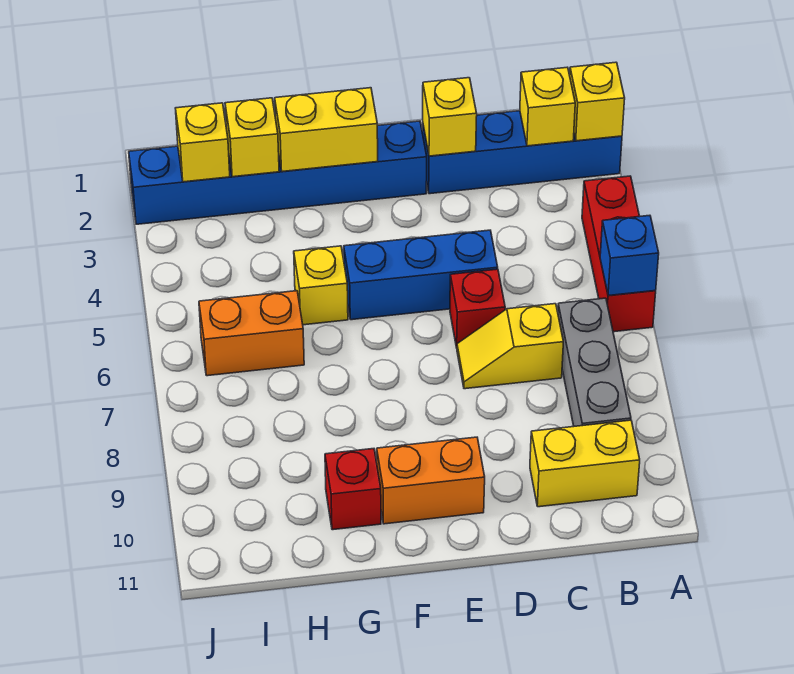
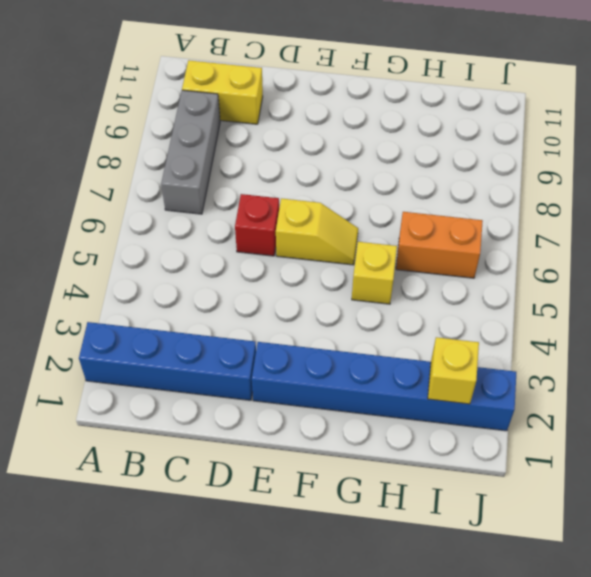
yellow slope E6:F6 level 1 top E -> yellow slope C7:D7 level 1 top C
none -> red brick A4:A6 level 1
none -> blue brick D5:F5 level 1
none -> orange brick E10:F10 level 1

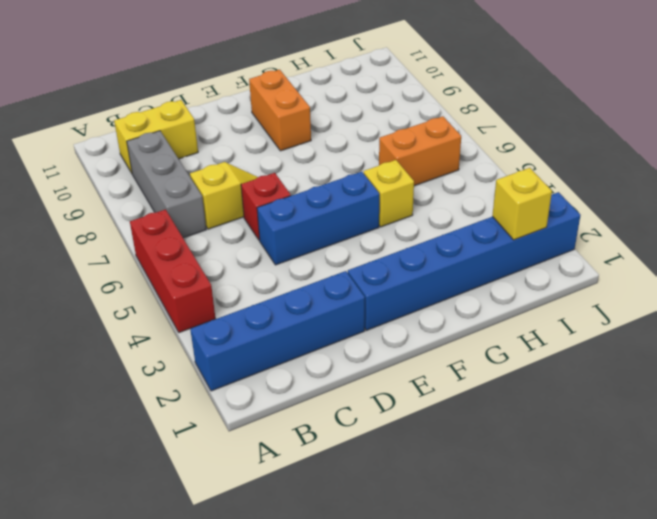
orange brick F9:F10 level 1 -> orange brick E10:F10 level 1
none -> red brick G10 level 1
none -> yellow brick A2 level 2
none -> blue brick A6 level 2

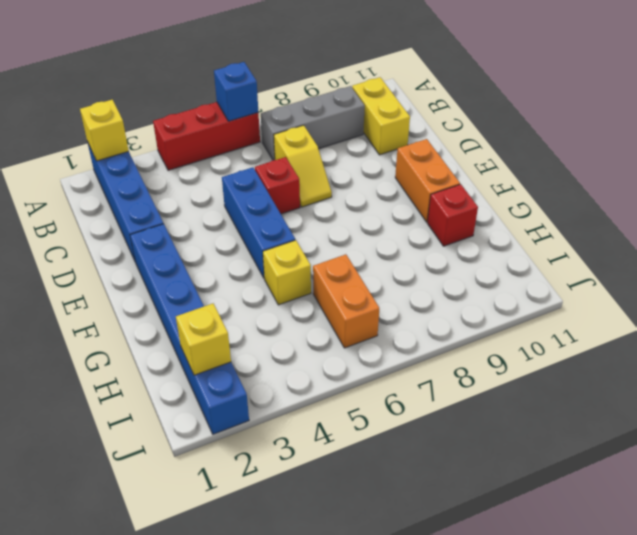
none -> yellow brick B2 level 2
none -> yellow brick D2 level 2
none -> yellow brick F2:G2 level 2

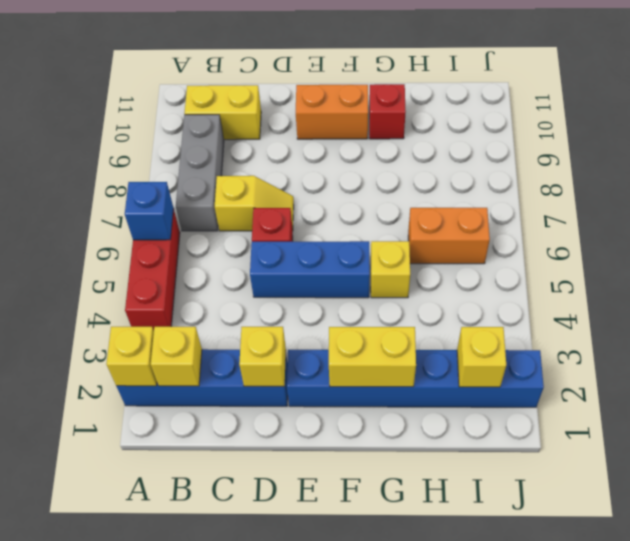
none -> yellow brick H2 level 2

